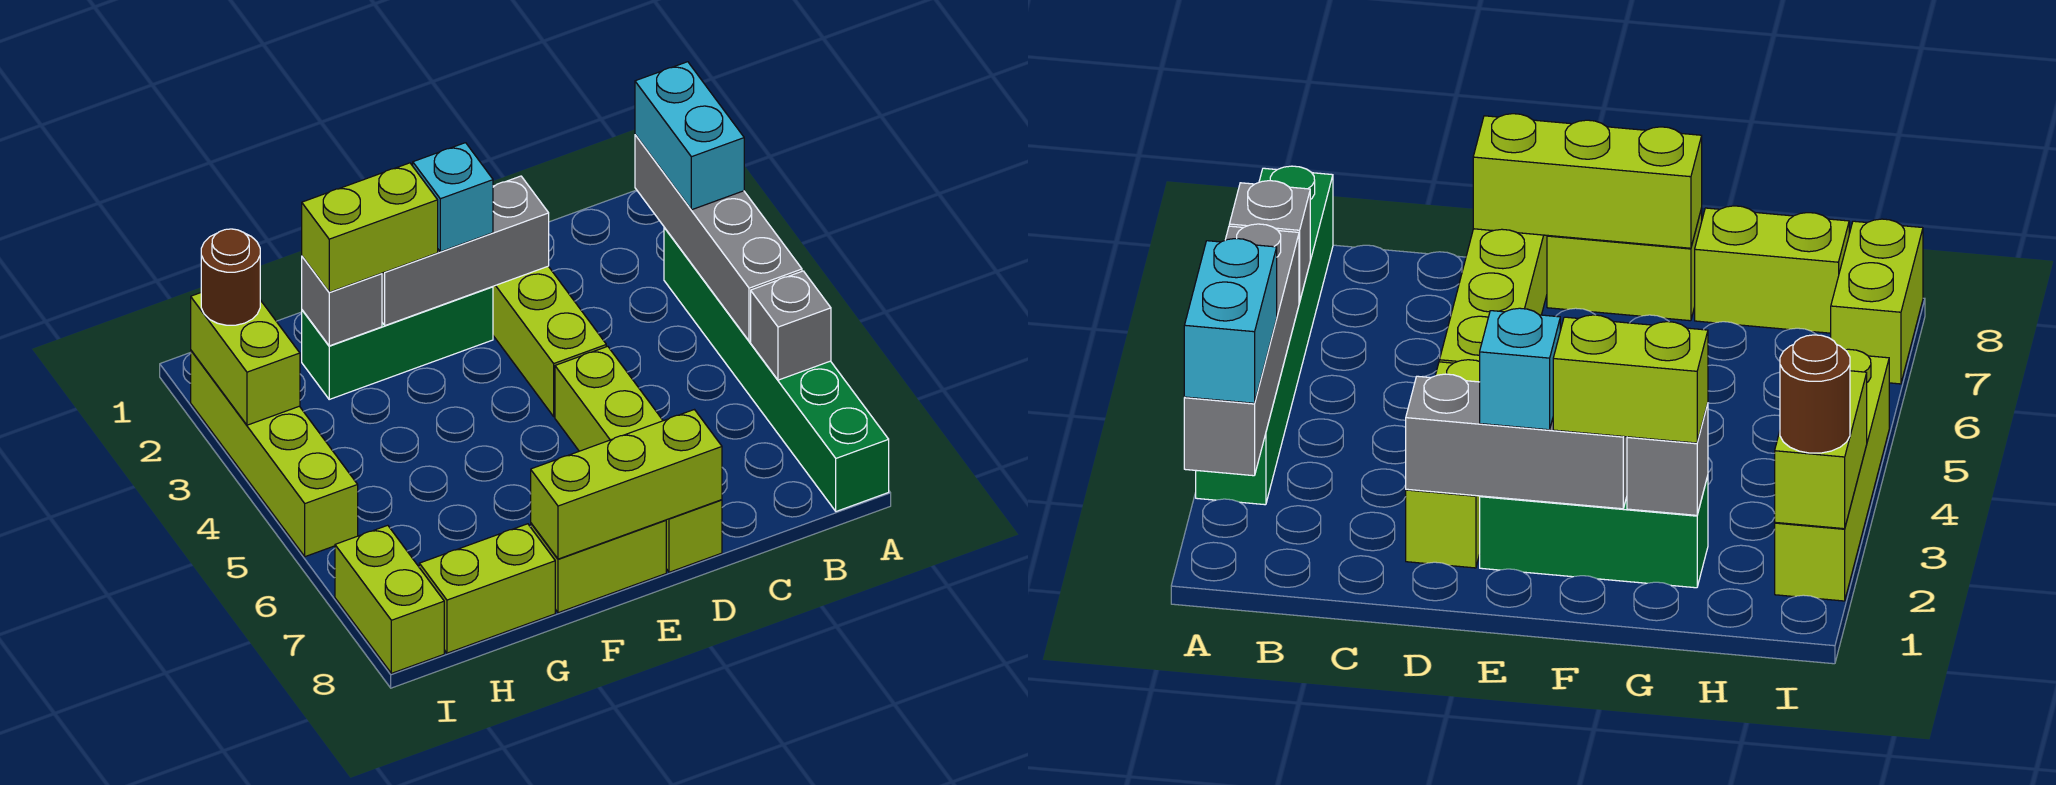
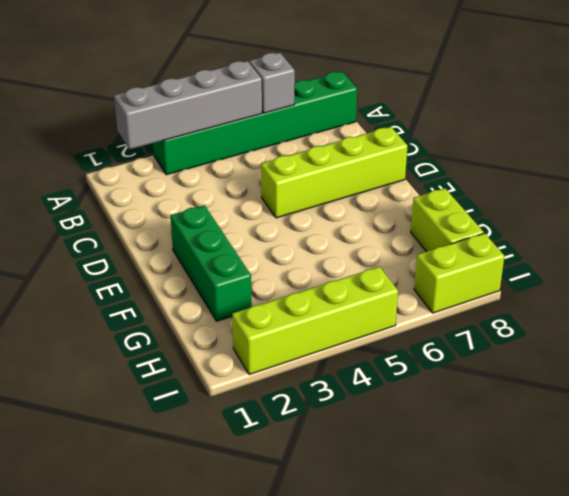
none -> lime brick D2:D4 level 1
none -> lime brick E8:F8 level 1
none -> grey brick D2:F2 level 2

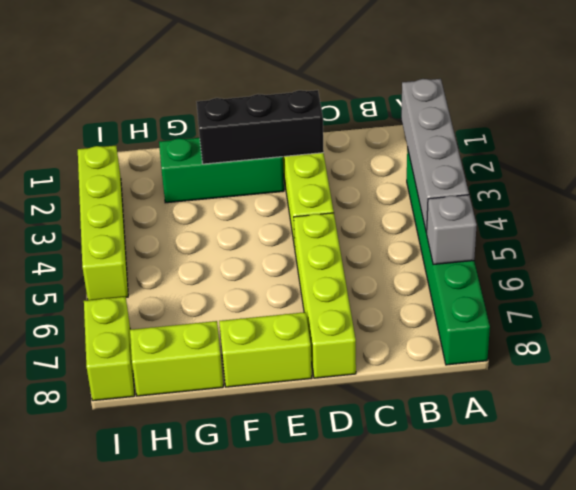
black brick D2:F2 level 2 -> grey brick D2:F2 level 2
none -> lime brick D8:F8 level 2
none -> grey brick G2 level 2
none -> lime brick I2:I3 level 2

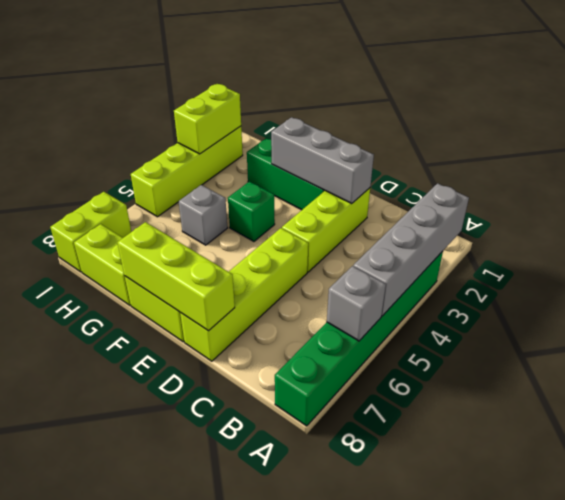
green brick F4 level 1 -> none
grey brick G5 level 1 -> grey brick G2 level 2
none -> cyan brick A2:A3 level 3
none -> cyan brick E2 level 3
none -> lime brick F2:G2 level 3

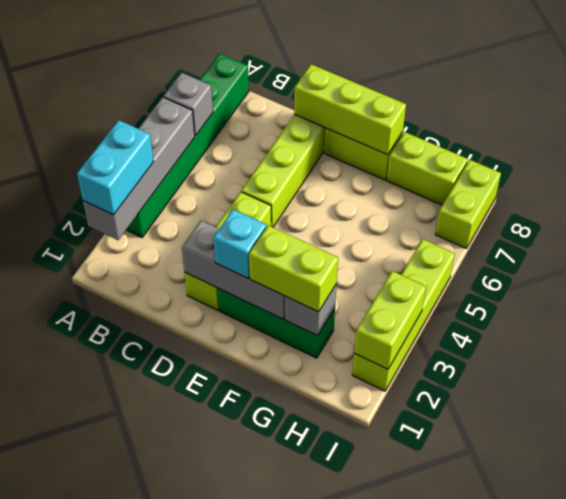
none -> brown round brick I2 level 3

